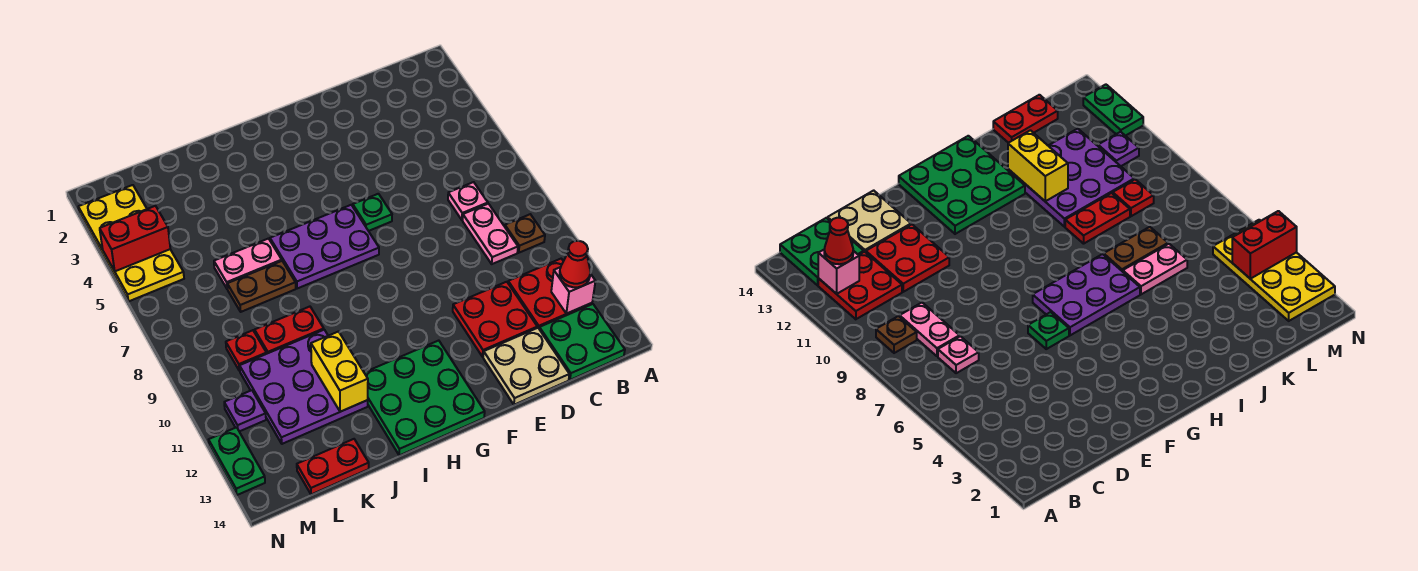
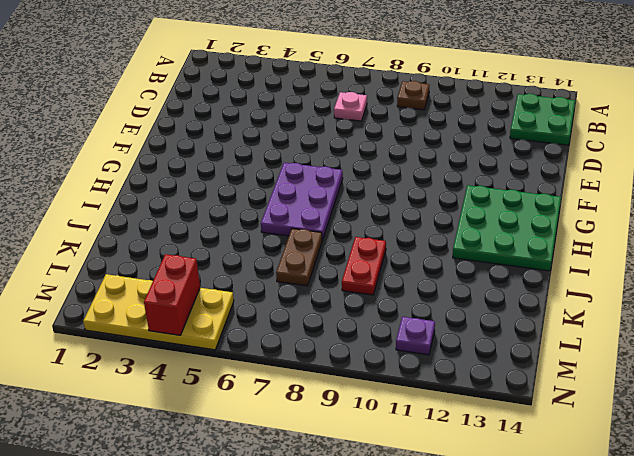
none -> red plate B11:C12 level 1
none -> pink plate C8:C9 level 1
none -> red plate D11:E12 level 1

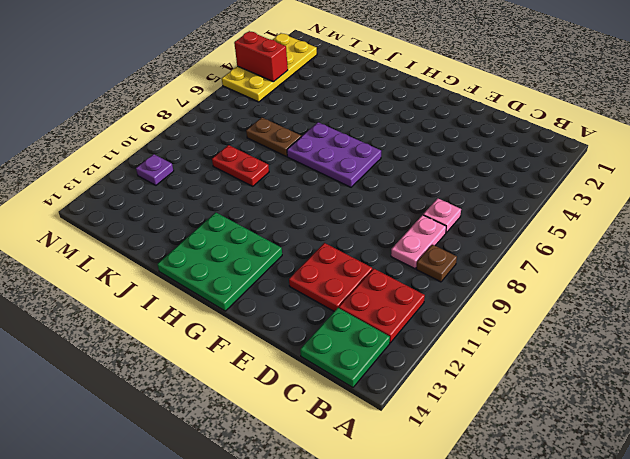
none -> tan plate D13:E14 level 1
none -> green plate F6 level 1
none -> pink plate J6:K6 level 1

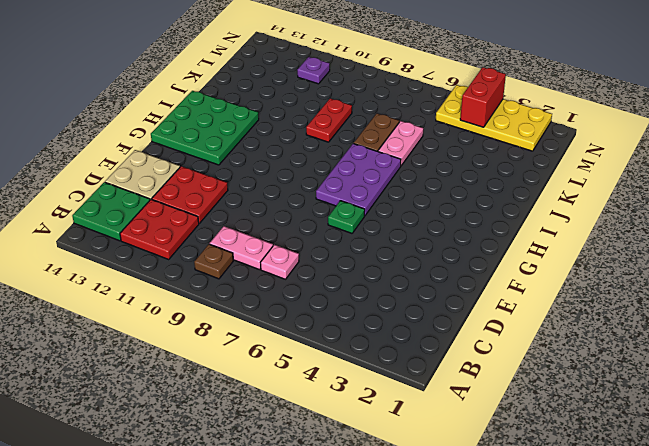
none -> purple plate J10:L12 level 1
none -> red plate K14:L14 level 1
none -> red plate L9 level 1

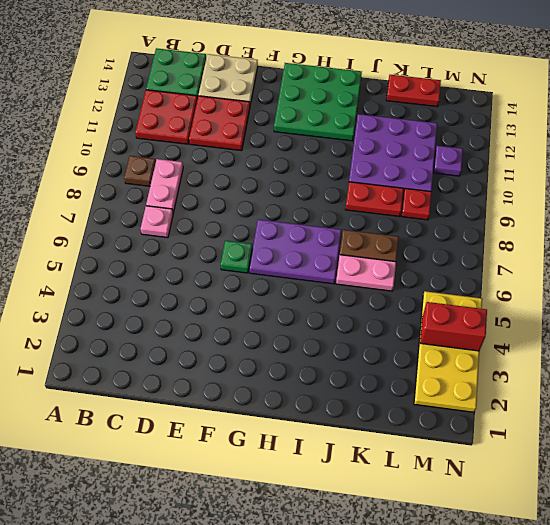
none -> green plate N12:N13 level 1
none -> pink brick B12 level 2
none -> yellow brick J11:J12 level 2

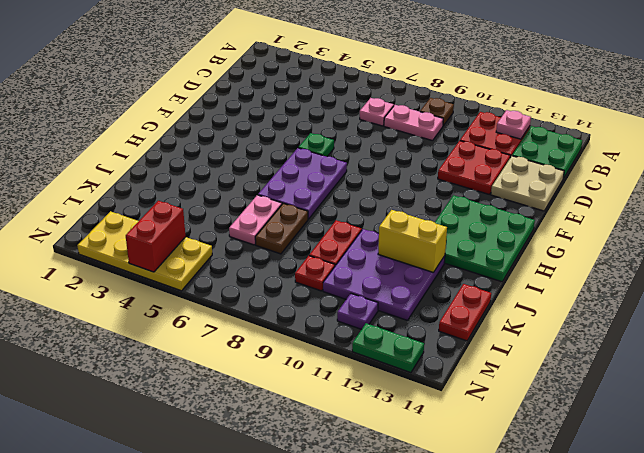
pink plate B12 level 2 -> pink brick B12 level 2
none -> red cone B12 level 3

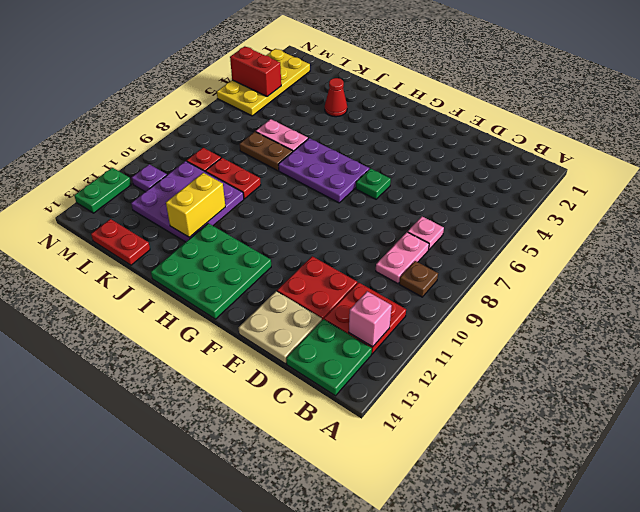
red cone J3 level 1 -> red cone B12 level 3

